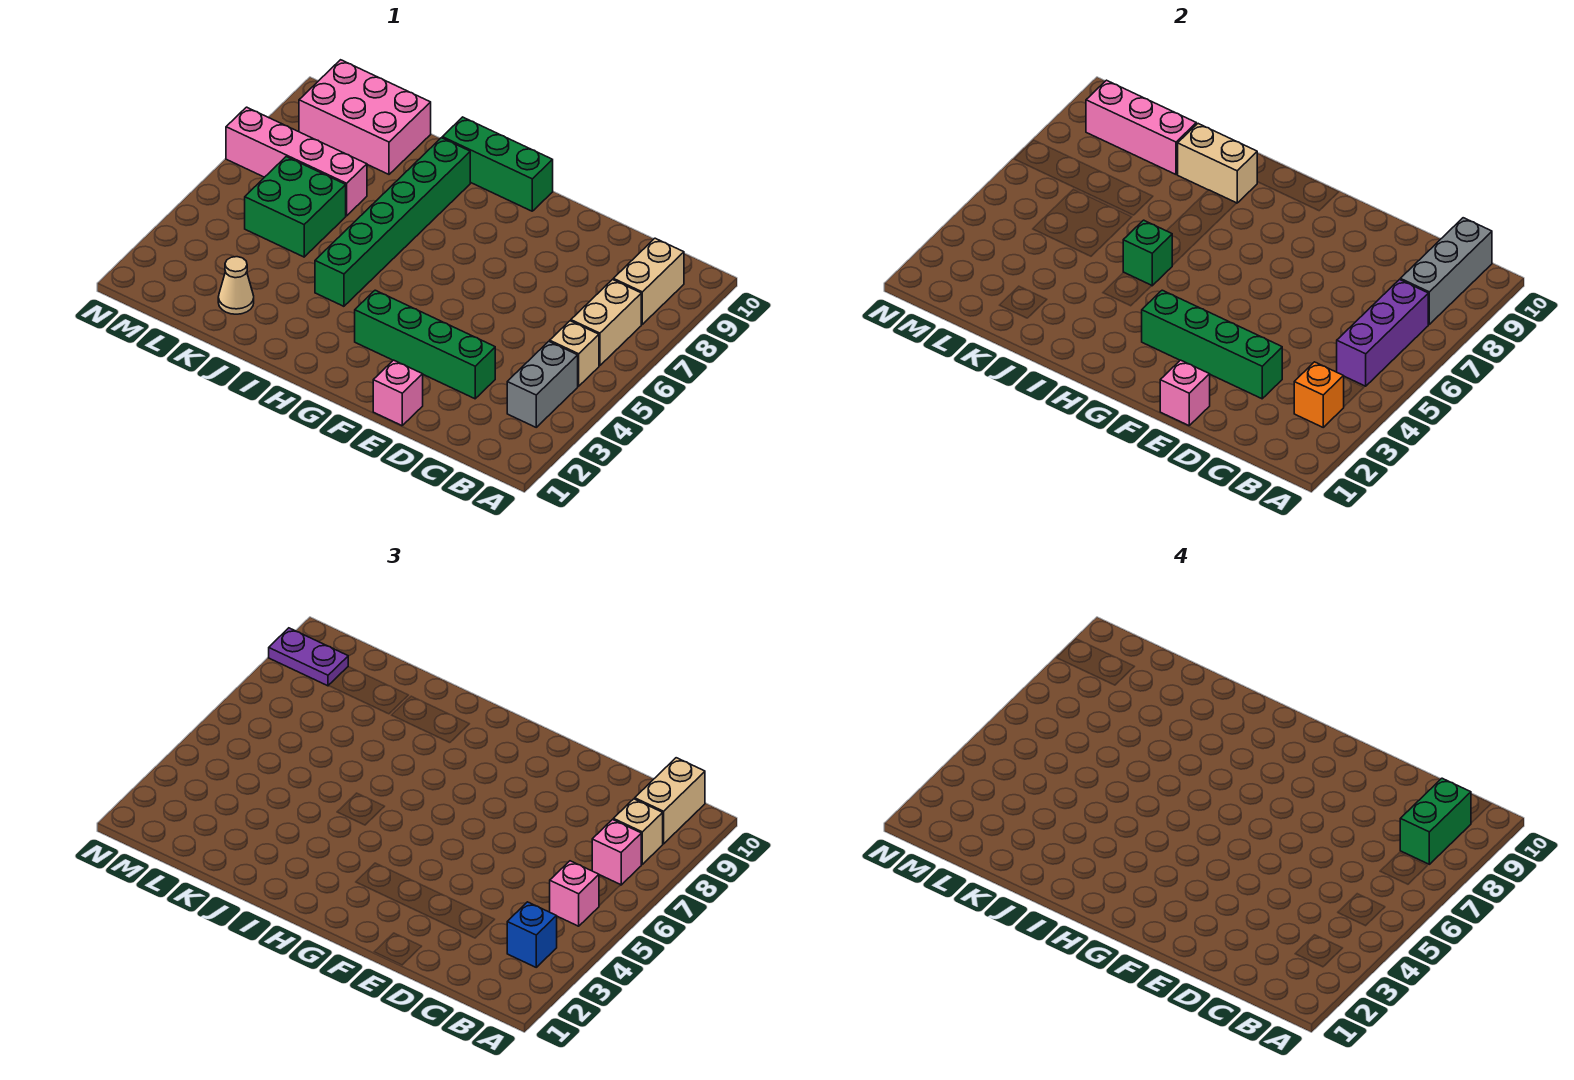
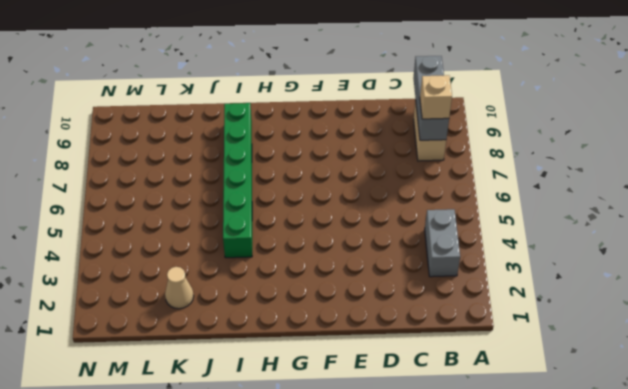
none -> tan brick B5 level 1
none -> tan brick B6:B7 level 1
none -> green brick D3:G3 level 1

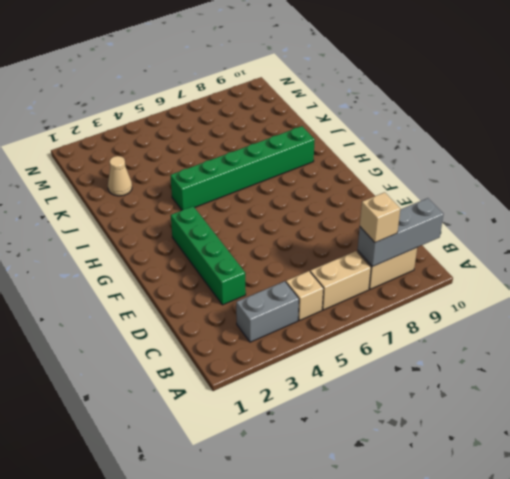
none -> pink brick E1 level 1
none -> green brick G10:I10 level 1
none -> green brick K5:L6 level 1

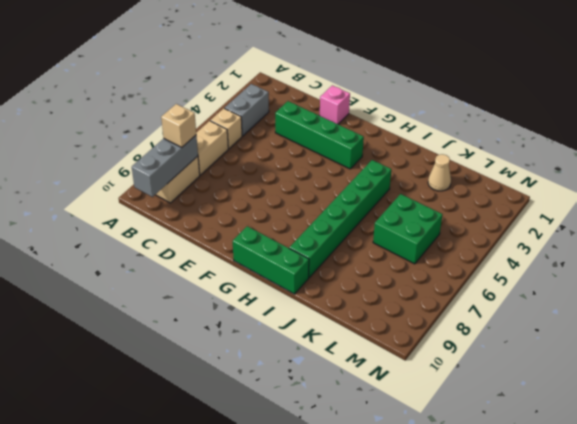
none -> pink brick K7:N7 level 1
none -> pink brick K9:M10 level 1
none -> orange brick B3 level 2

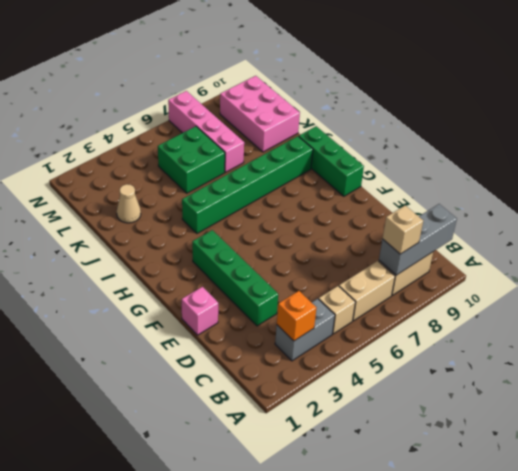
none -> purple brick B5:B7 level 2
none -> green brick D3:G3 level 2
none -> pink brick E1 level 2

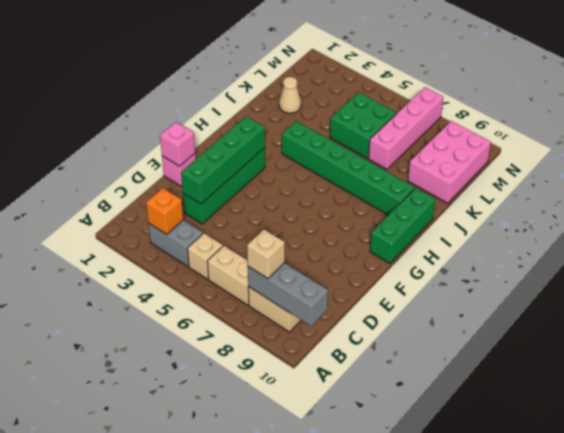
none -> purple brick B5:B7 level 2
none -> green brick I5 level 2
none -> tan brick I9:J9 level 2

